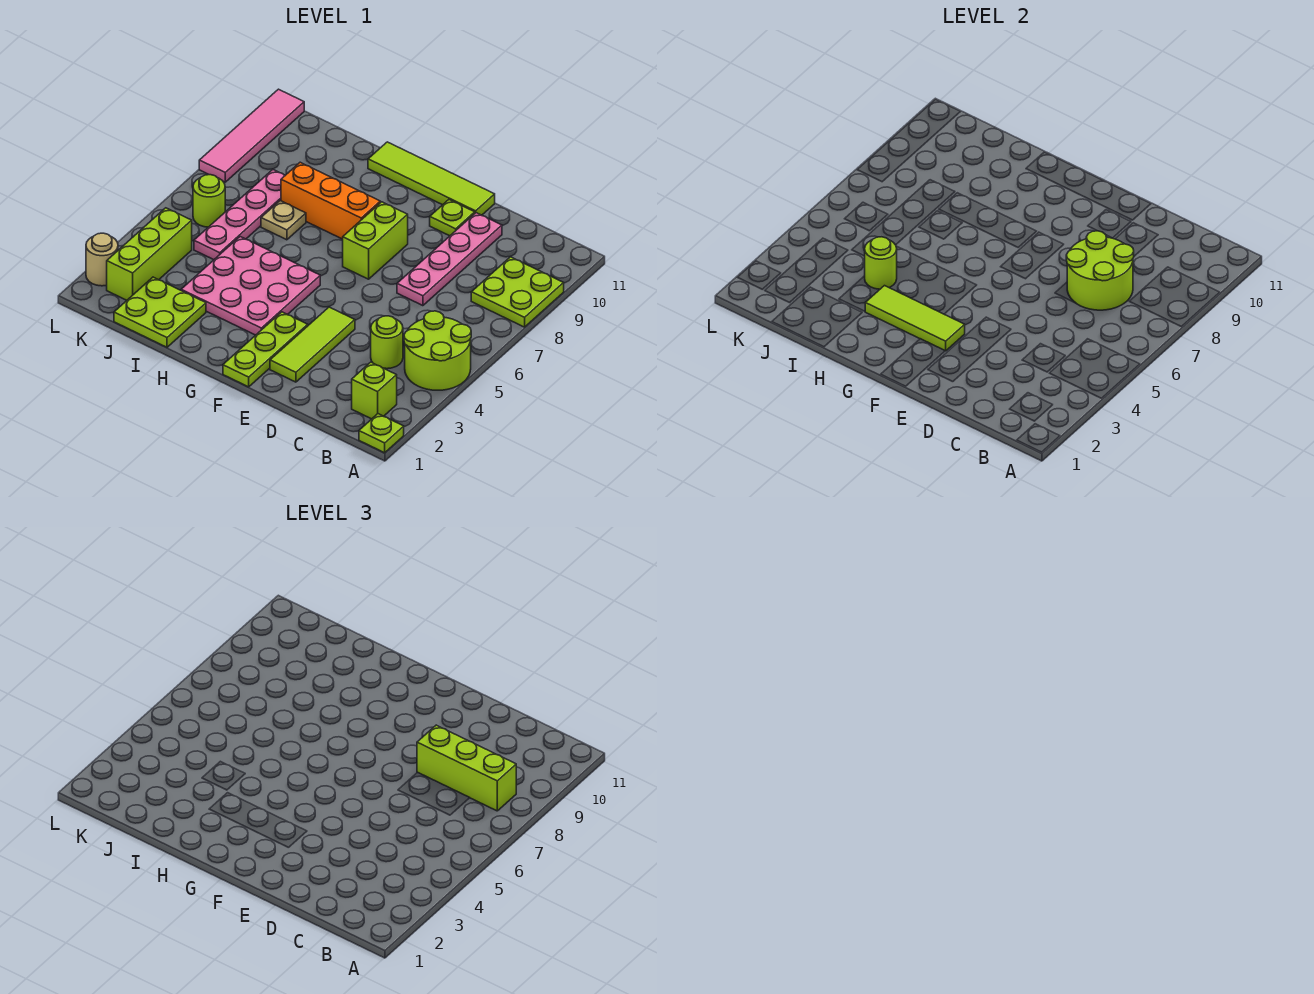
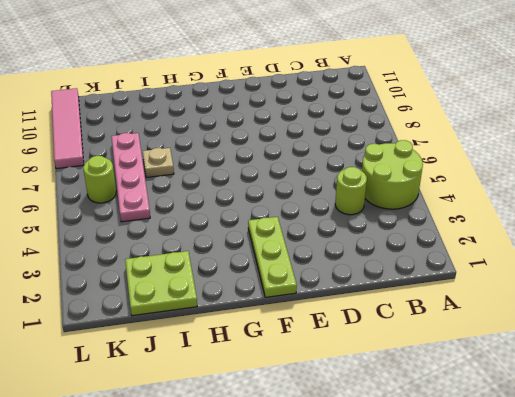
none -> lime plate A1 level 1
none -> lime plate A8:B9 level 1
none -> lime brick B2 level 1

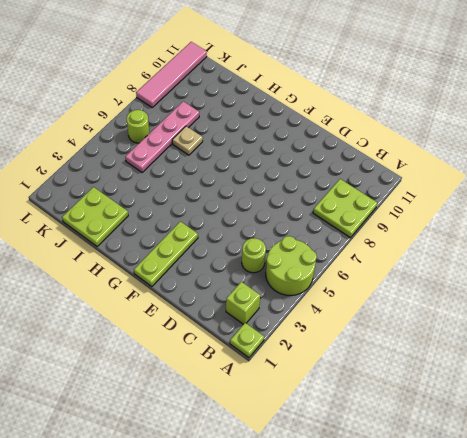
none -> pink plate D7:D10 level 1
none -> lime tile E2:E4 level 1
none -> lime plate E10 level 1

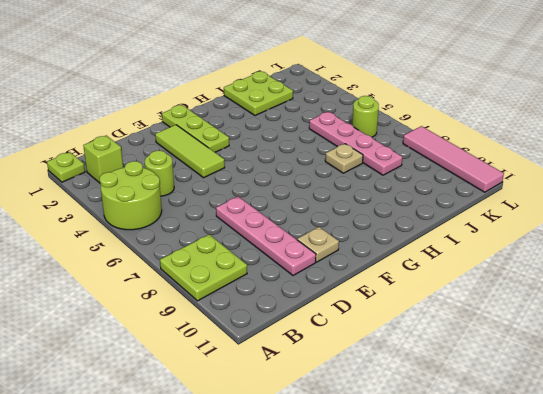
tan plate E10 level 1 -> lime plate E10 level 1
none -> lime tile E11:H11 level 1
none -> lime brick F7:F8 level 1
none -> pink plate G3:I5 level 1

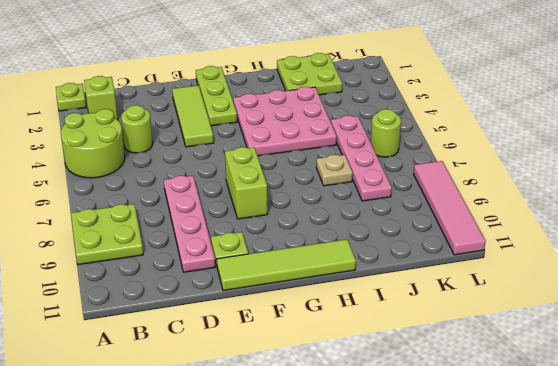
none -> orange brick G8:I8 level 1
none -> lime brick K2:K4 level 1
none -> tan round brick L2 level 1

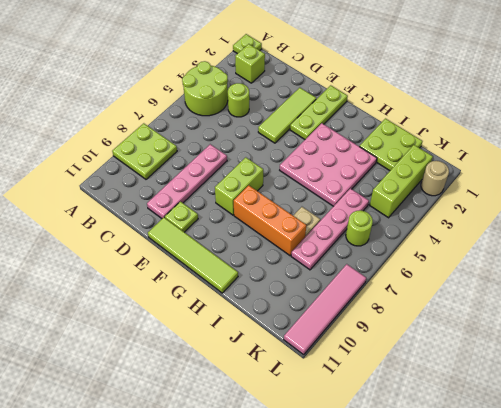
none -> lime round brick C7:D8 level 2
none -> lime tile F3:H3 level 2
none -> lime round brick I4 level 2

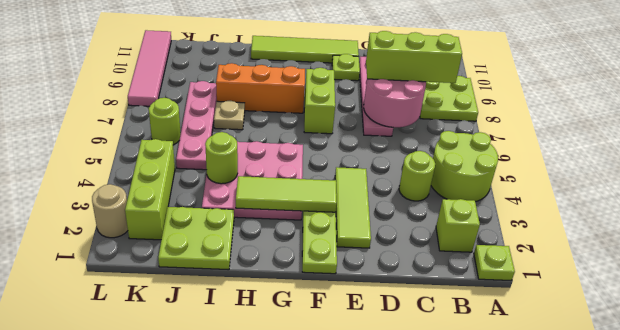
pink round brick C7:D8 level 2 -> lime round brick C7:D8 level 2

